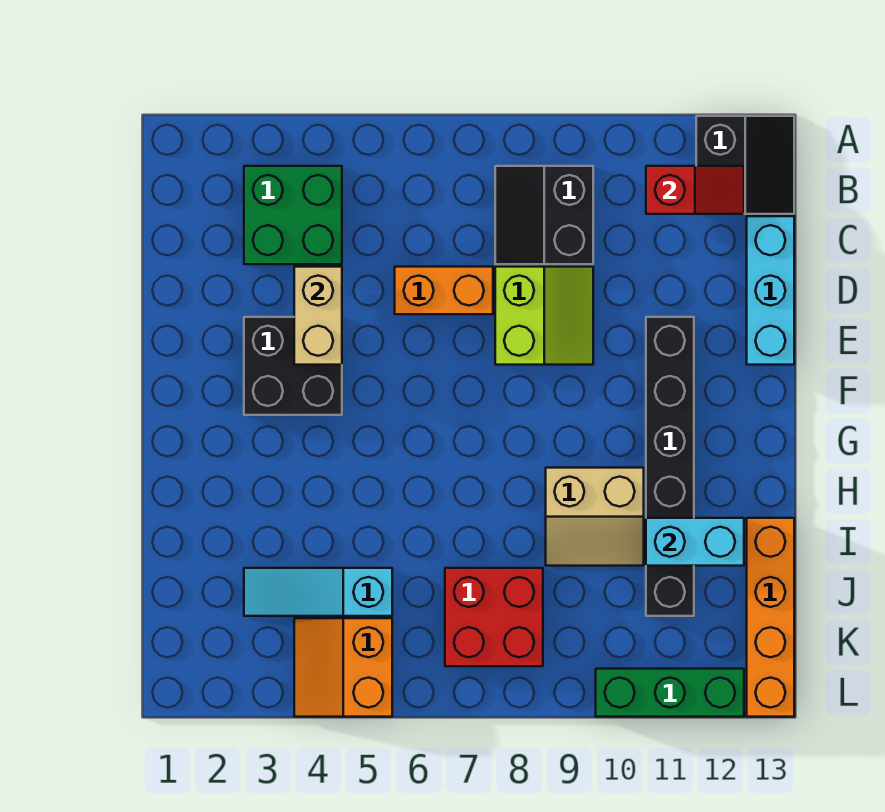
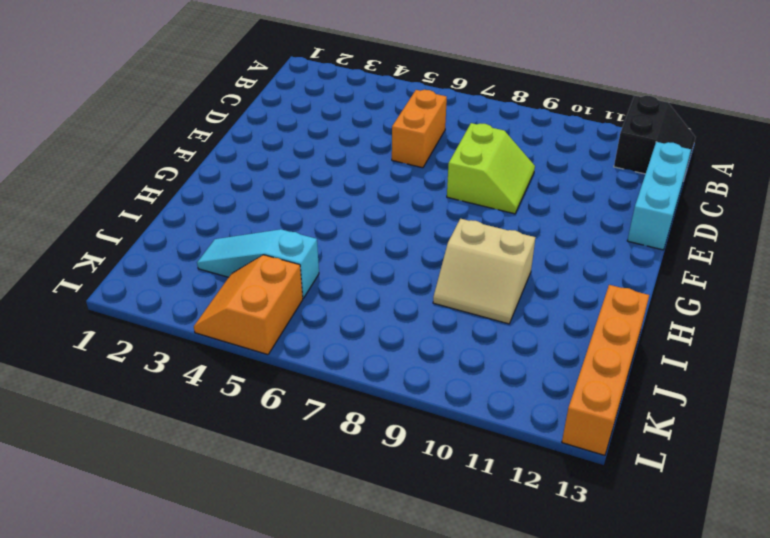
orange brick C6:D6 level 1 -> orange brick D6:D7 level 1
none -> green brick B3:C4 level 1
none -> black slope B8:C9 level 1 top 9
none -> black brick E3:F4 level 1

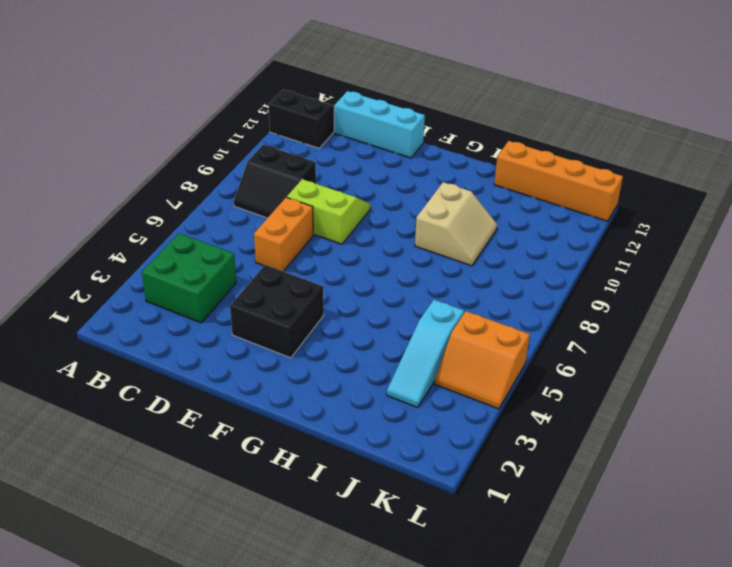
none -> black brick E11:J11 level 1
none -> red brick J7:K8 level 1
none -> green brick L10:L12 level 1

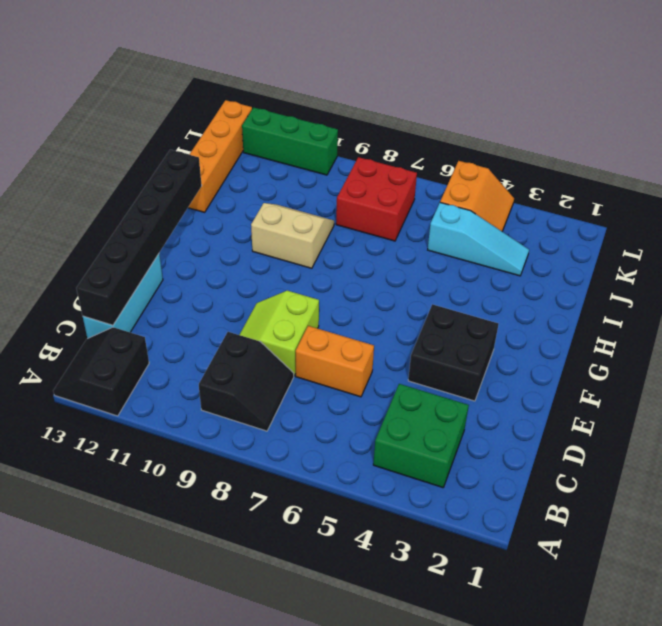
black brick C13:H13 level 2 -> black brick E11:J11 level 1
none -> red slope B11:B12 level 2 top 11
none -> tan brick D4:E4 level 2
none -> cyan brick I11:I12 level 2

